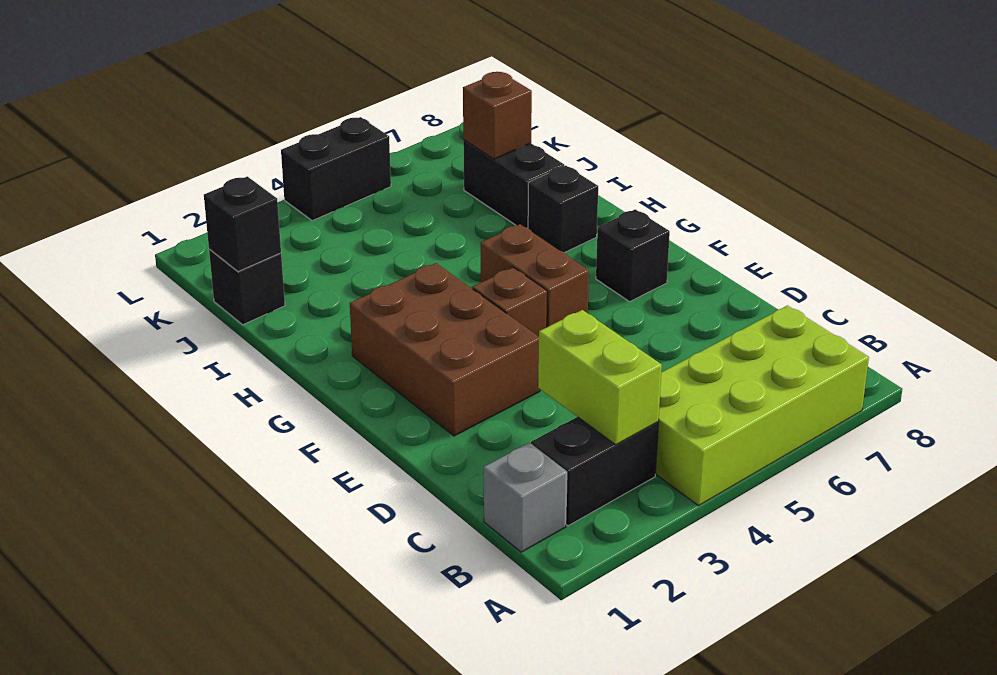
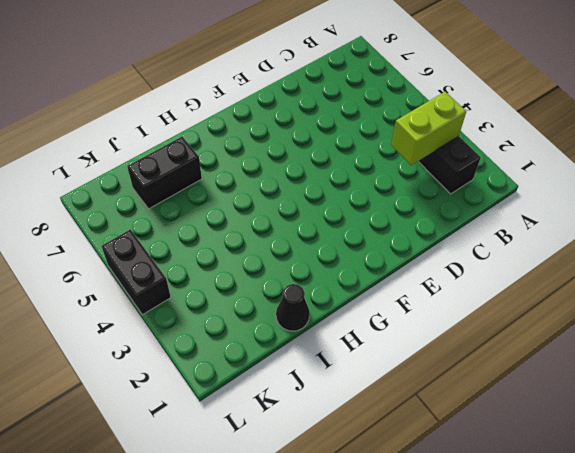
black cone I1 level 1 -> none
none -> lime brick A4:B7 level 1
none -> grey brick B1 level 1
none -> brown brick E2:G3 level 1

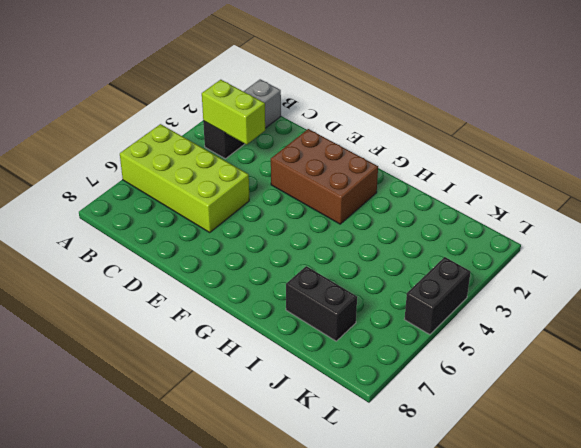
lime brick A5:D6 level 1 -> lime brick A4:B7 level 1
none -> brown brick F4 level 1
none -> brown brick F5:G5 level 1
none -> black brick F7 level 1

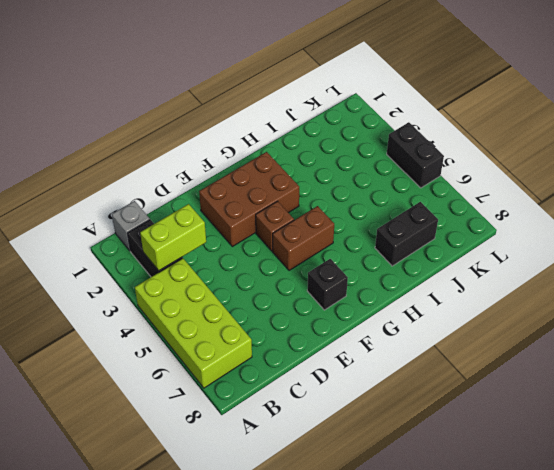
none -> black brick H7 level 1
none -> black brick J1 level 1
none -> black brick J1 level 2

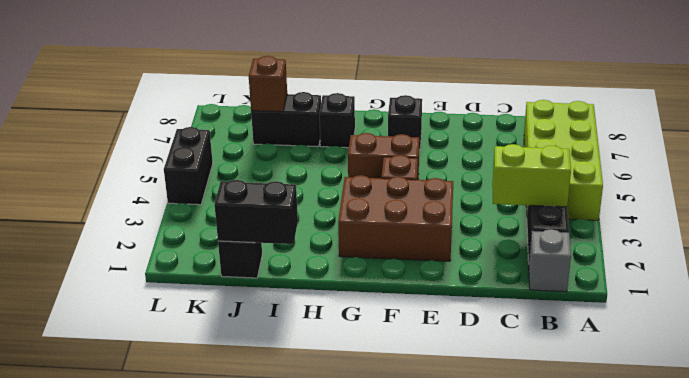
black brick I1:J1 level 2 -> black brick J1 level 2

